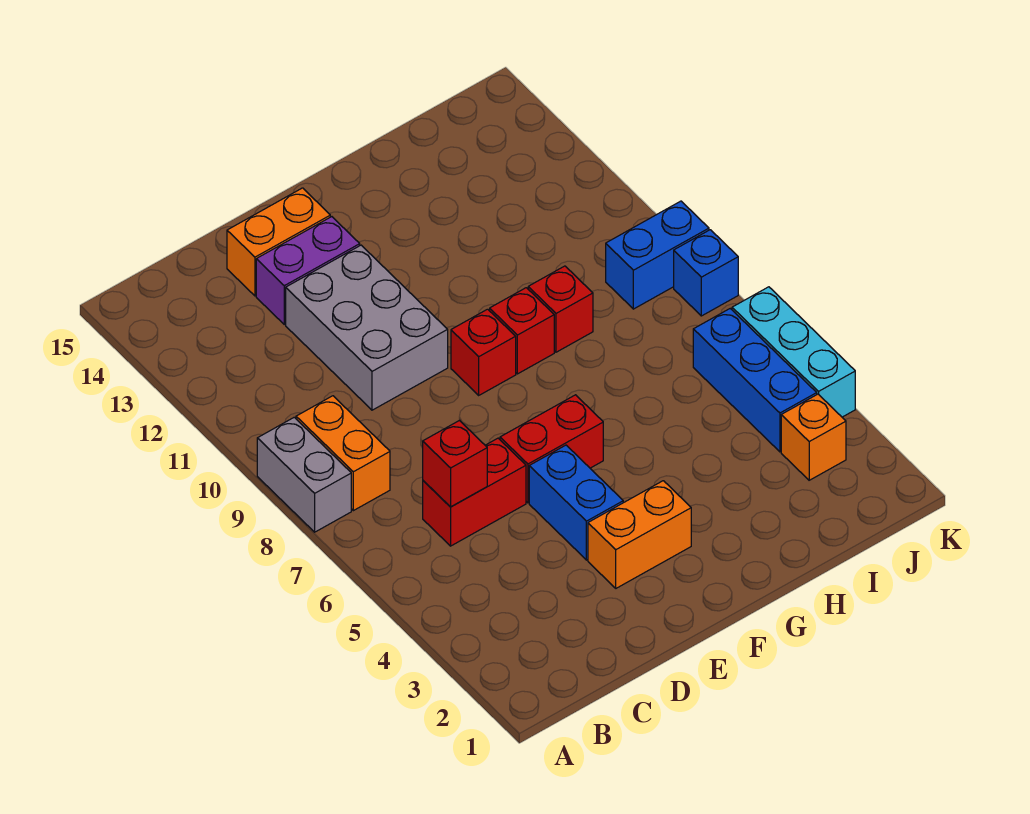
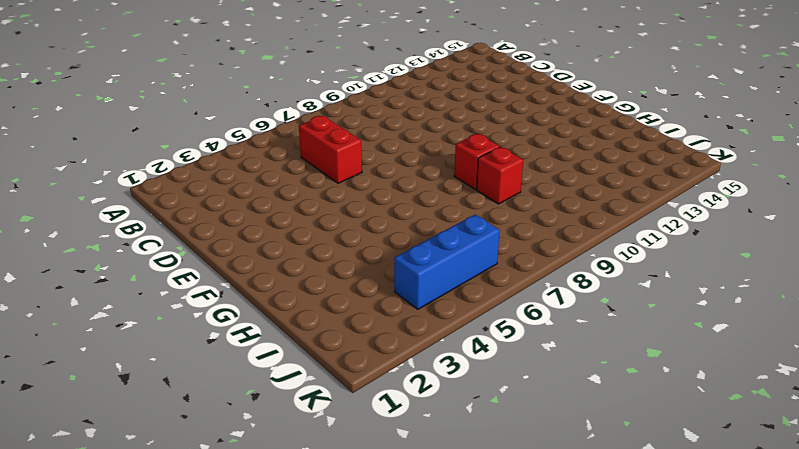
none -> grey brick A8:A9 level 1
none -> orange brick B8:B9 level 1
none -> grey brick D10:E12 level 1

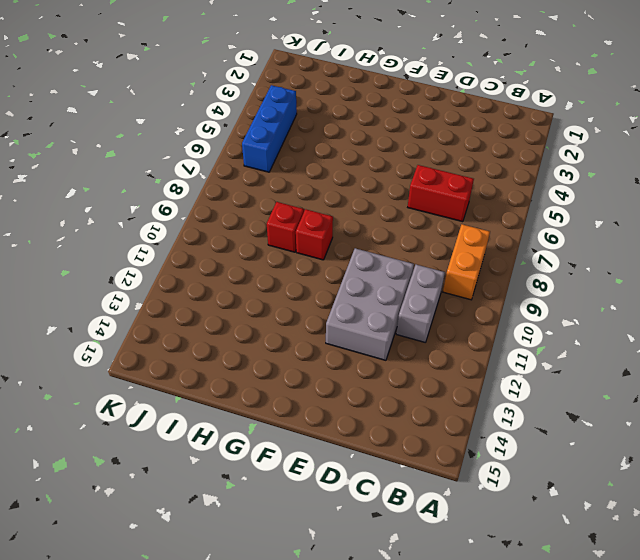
grey brick C10:C11 level 1 -> grey brick A8:A9 level 1
none -> purple brick D13:E13 level 1
none -> orange brick D14:E14 level 1
none -> orange brick E3:F3 level 1

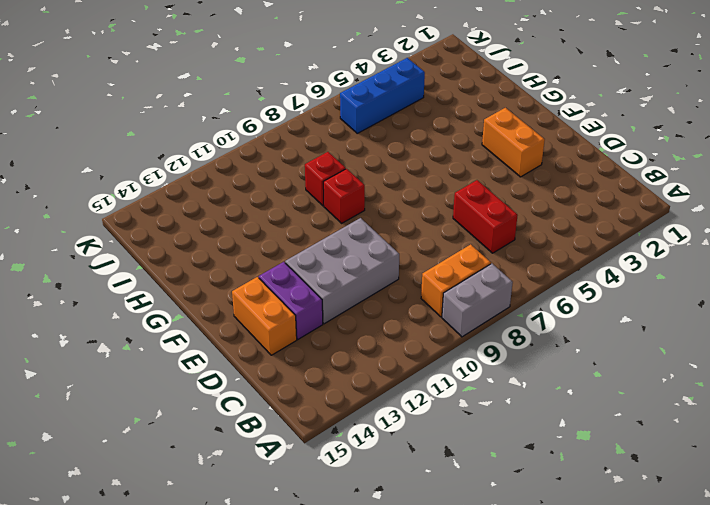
none -> blue brick E4:E5 level 1
none -> red brick E6:F6 level 1
none -> red brick F9 level 1

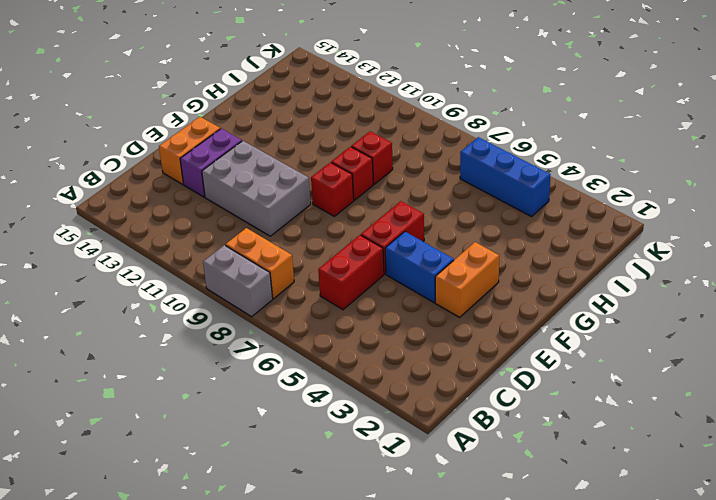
none -> orange brick J3 level 1
none -> blue brick J9:K9 level 1
none -> cyan brick K4:K6 level 1

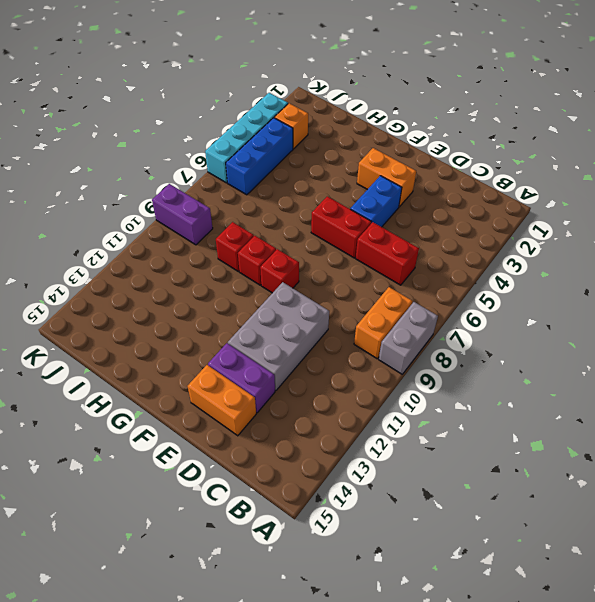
purple brick J9:K9 level 1 -> blue brick J9:K9 level 1
cyan brick K3:K6 level 1 -> cyan brick K4:K6 level 1
none -> blue brick K8 level 1
none -> red brick C6 level 2

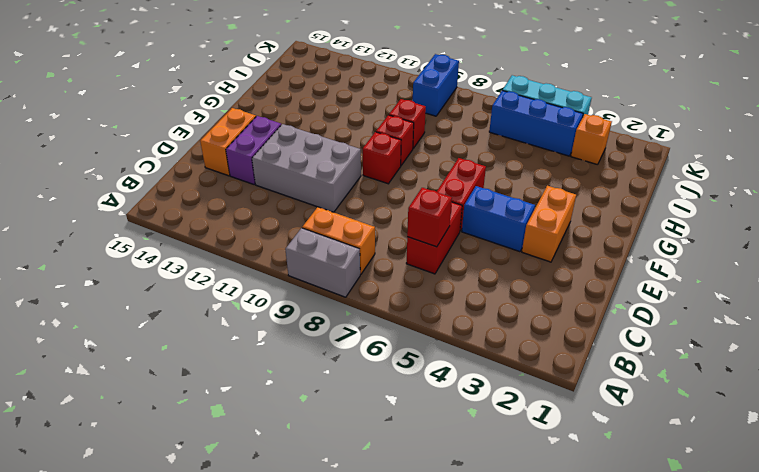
none -> blue brick K8 level 1

